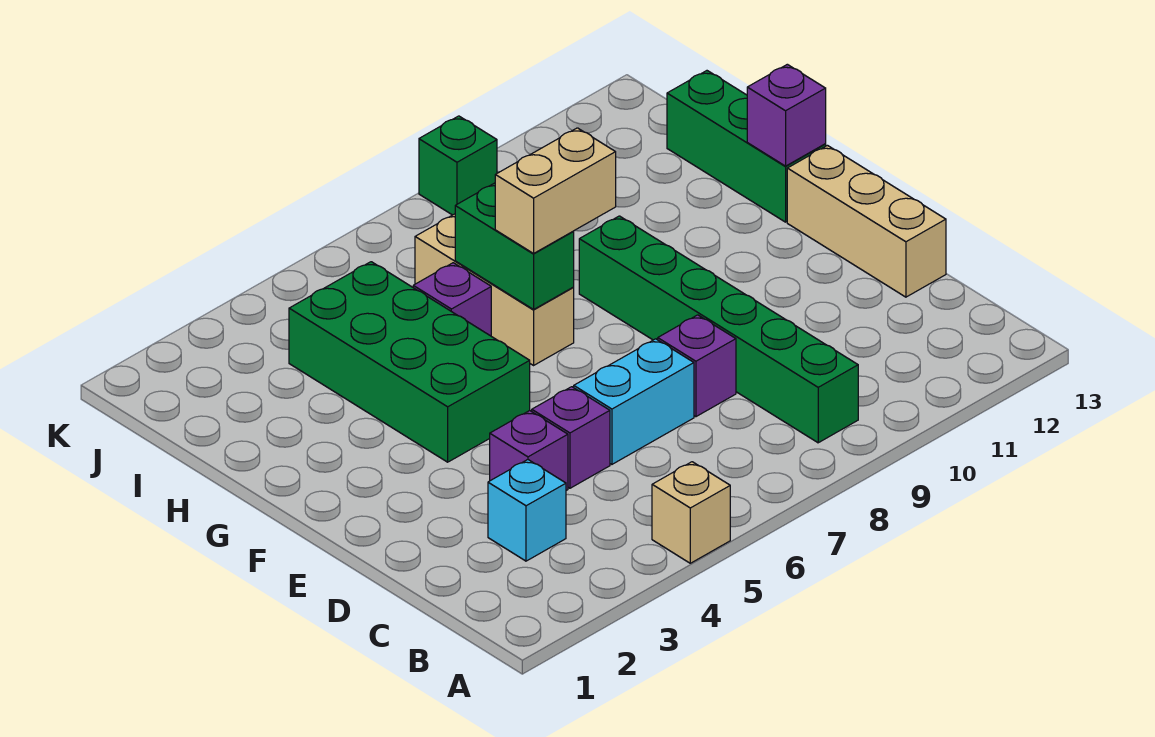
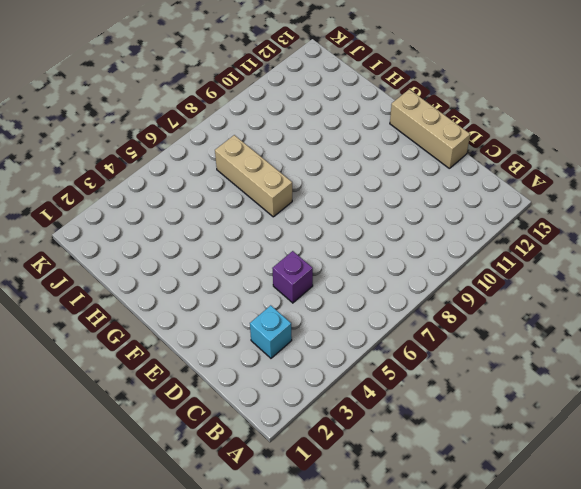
none -> tan brick A5 level 1
none -> green brick B9:G9 level 1
none -> purple brick D4 level 1

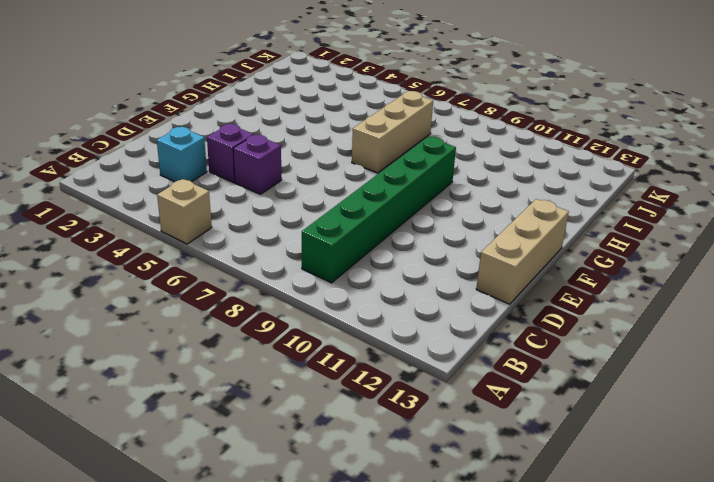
none -> cyan brick D6:D7 level 1
none -> purple brick D8 level 1
none -> green brick F4:I5 level 1

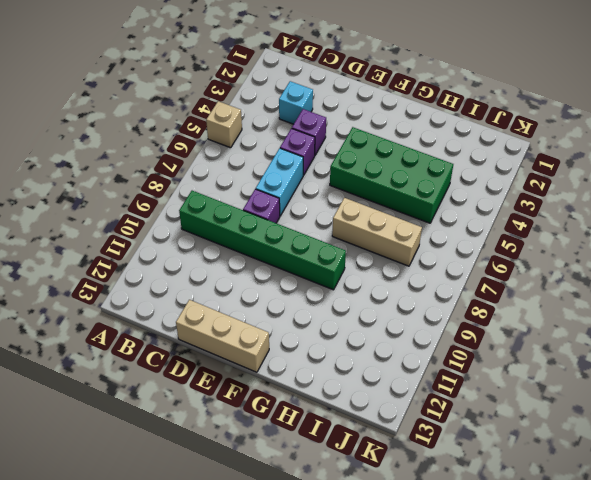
none -> green brick G13:I13 level 1
none -> purple brick H6 level 1
none -> green brick K9 level 1

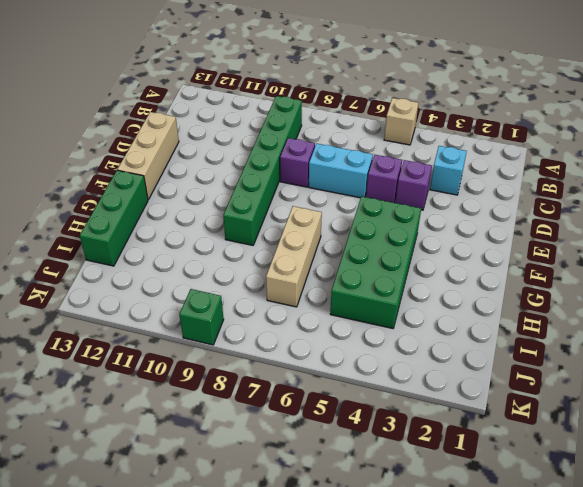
none -> purple brick H6 level 1
none -> green brick G7:H7 level 2
none -> purple brick G13 level 2

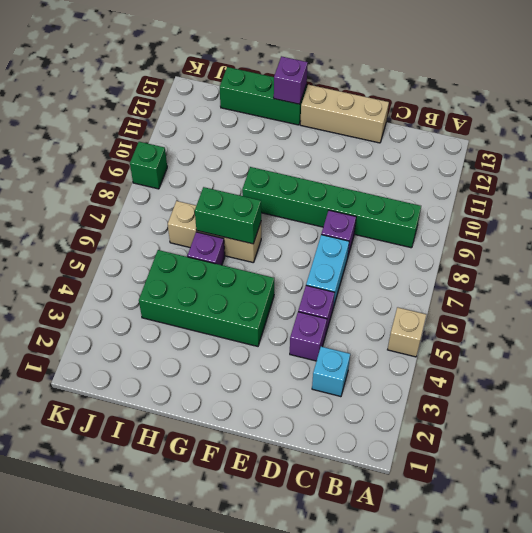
none -> tan brick G7:G8 level 3

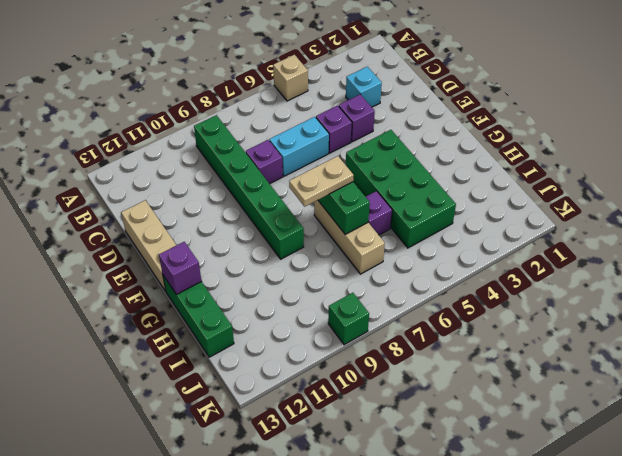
tan plate G7:G8 level 3 -> tan brick G7:G8 level 3

